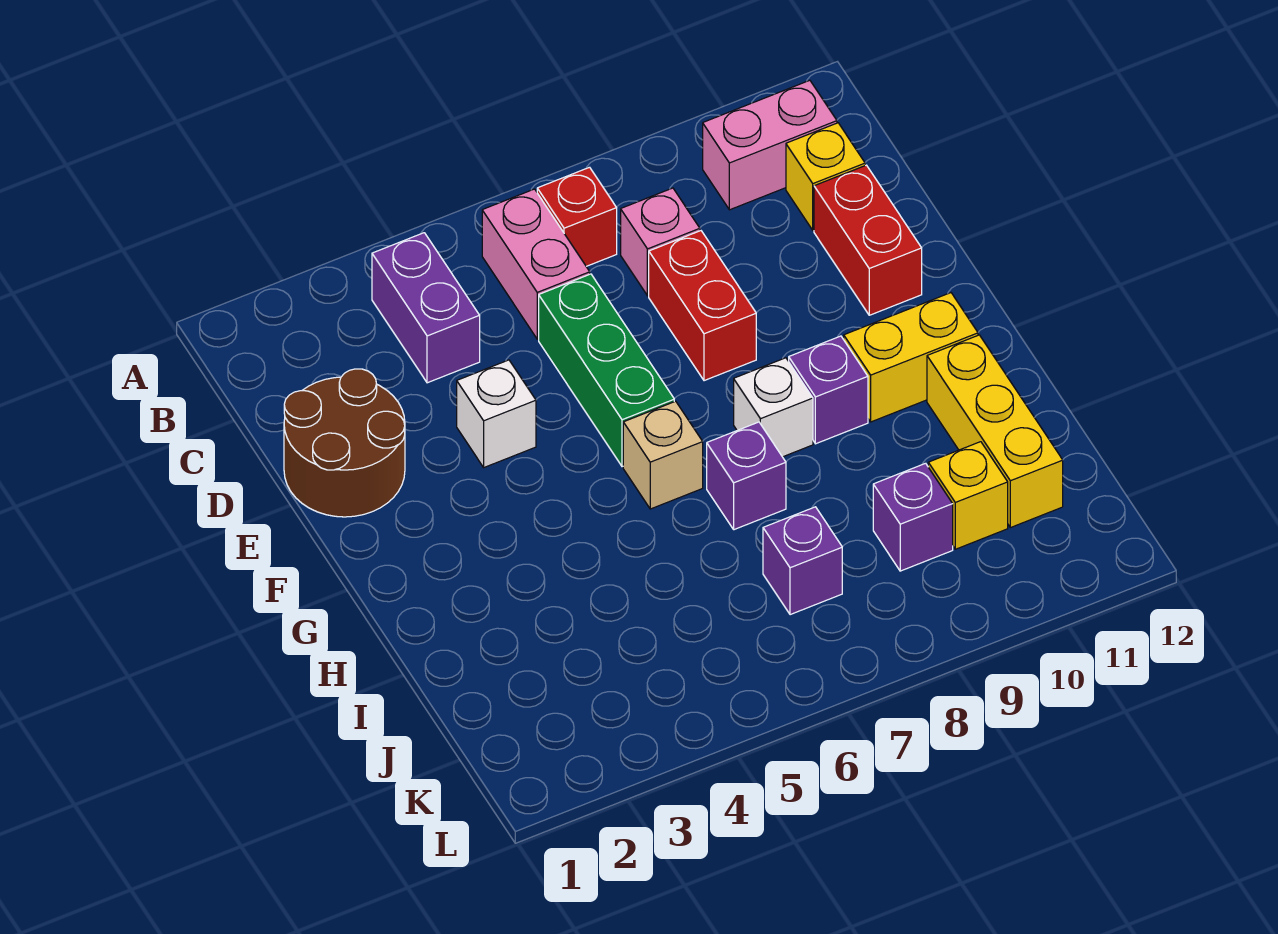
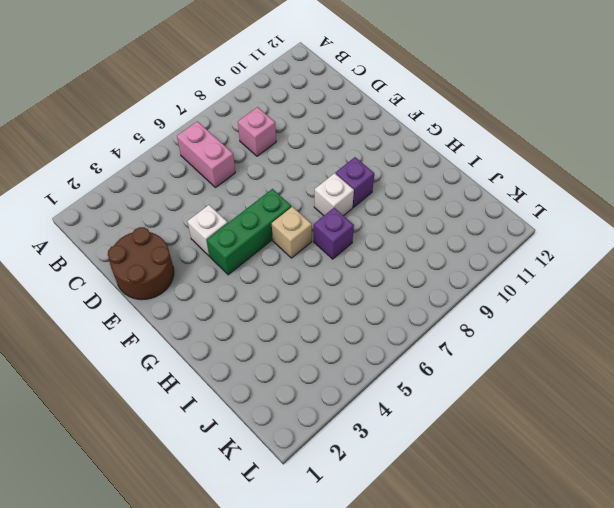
green brick F4:F6 level 1 -> green brick D6:F6 level 1
none -> purple brick B4:C4 level 1
none -> red brick B7 level 1
none -> pink brick B10:B11 level 1

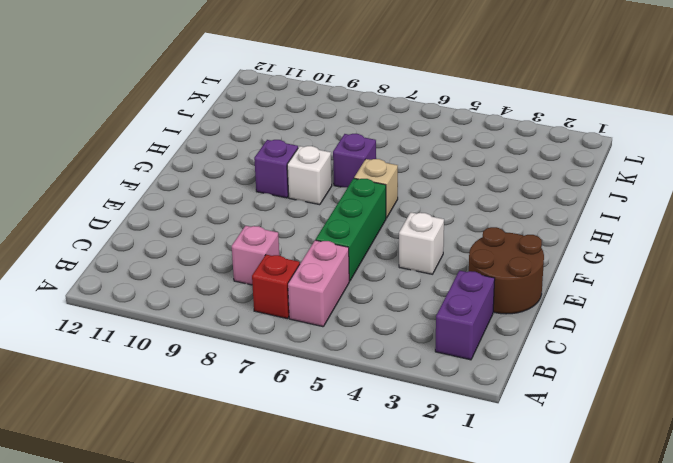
purple brick B2:C2 level 1 -> purple brick B4:C4 level 1
none -> pink brick B10:B11 level 1
none -> yellow brick C11 level 1
none -> red brick D8:E8 level 1

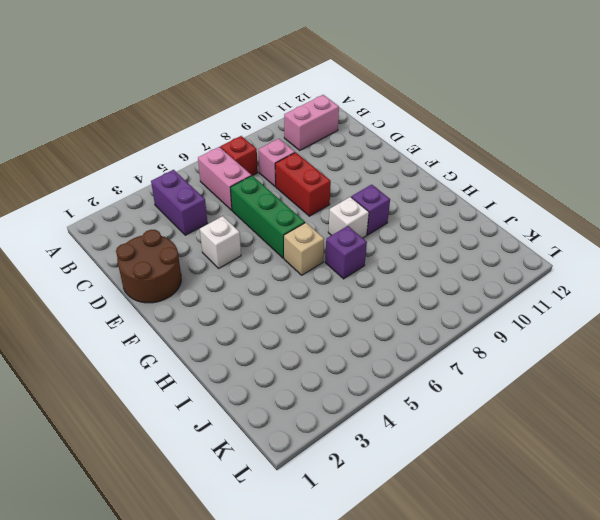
none -> yellow brick C11 level 1
none -> red brick D11:E11 level 1
none -> yellow brick G10:G11 level 1

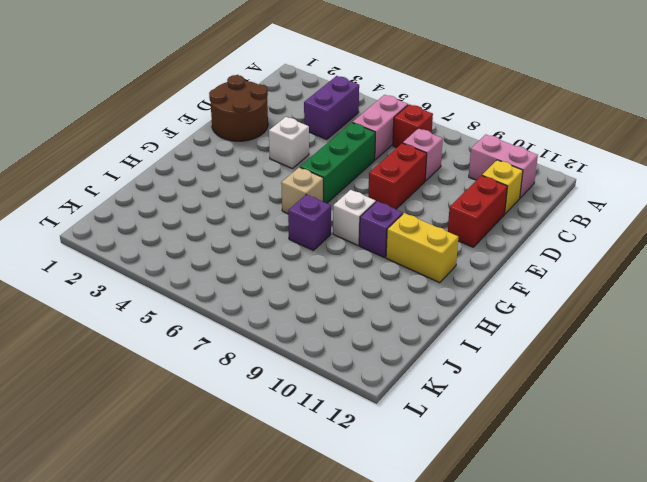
none -> yellow brick H11:J11 level 1
none -> purple brick J7 level 1
none -> purple brick J9 level 1

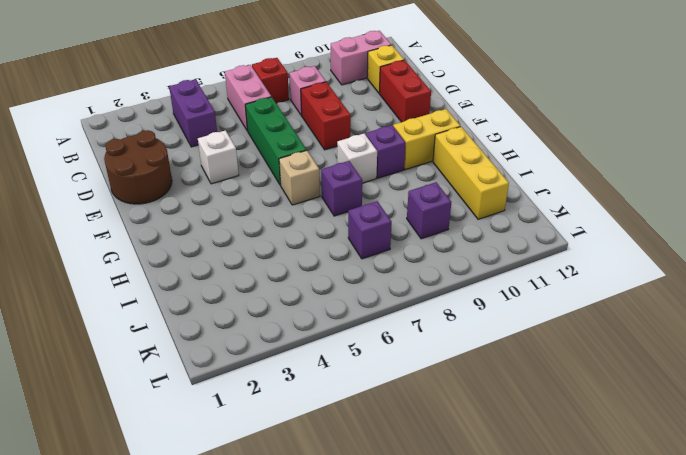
none -> yellow brick J10 level 1

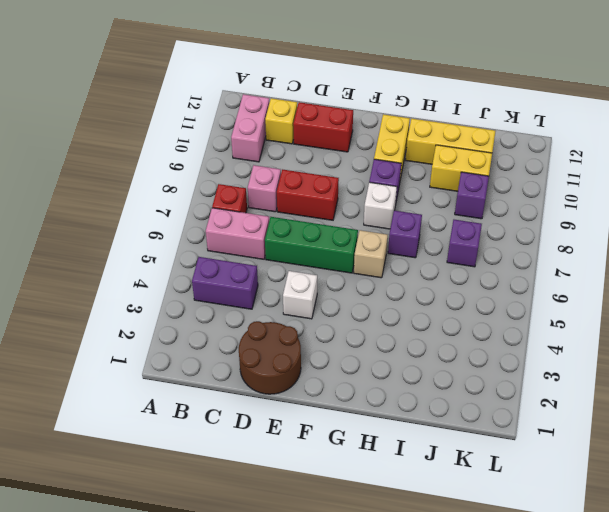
yellow brick I10:J10 level 1 -> yellow brick J10 level 1

